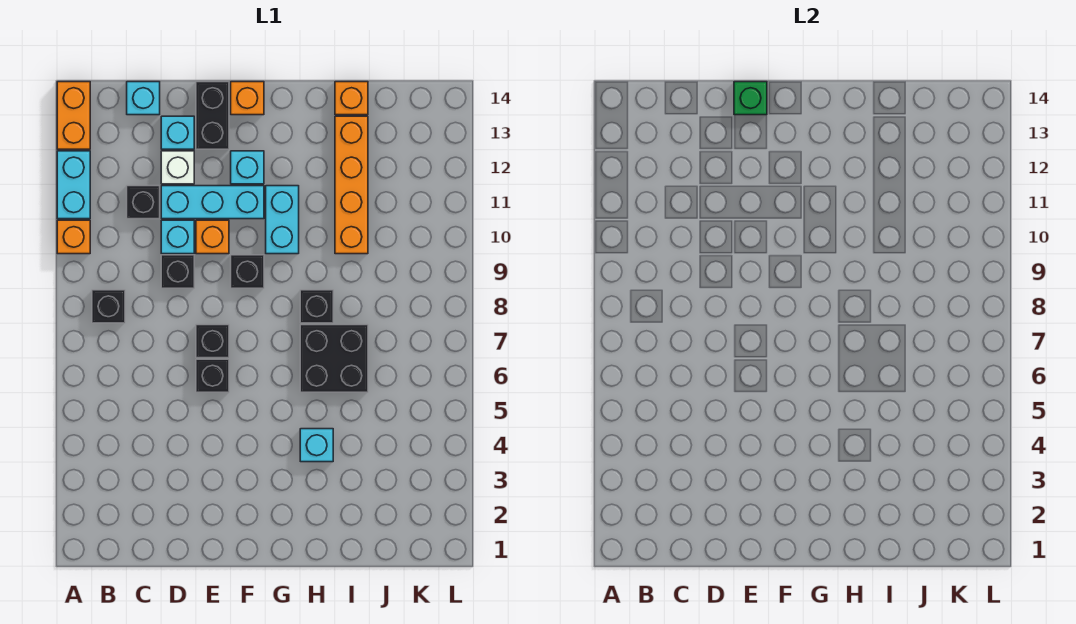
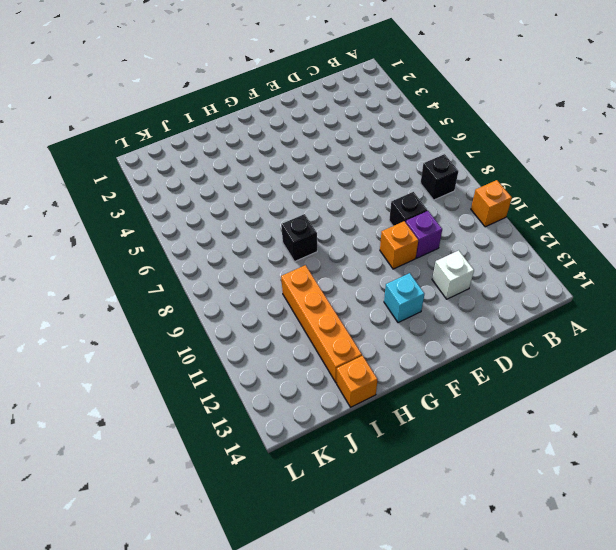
purple brick D10 level 1 -> cyan brick D10 level 1
none -> cyan brick A11:A12 level 1
none -> orange brick A13:A14 level 1
none -> black brick C11 level 1

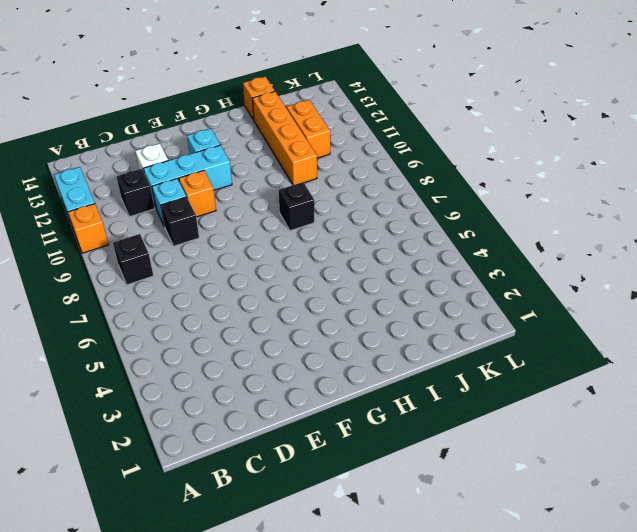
orange brick J11:J12 level 1 -> orange brick A13:A14 level 1
none -> cyan brick C14 level 1
none -> cyan brick D13 level 1
none -> black brick E6 level 1

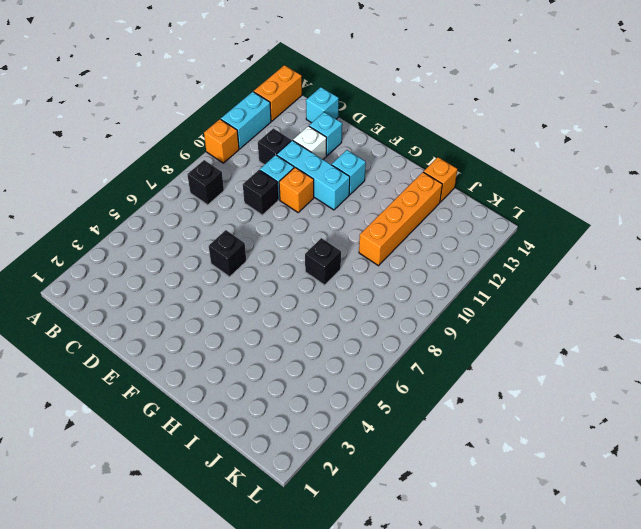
none -> black brick E7 level 1
none -> black brick E13:E14 level 1
none -> black brick F9 level 1

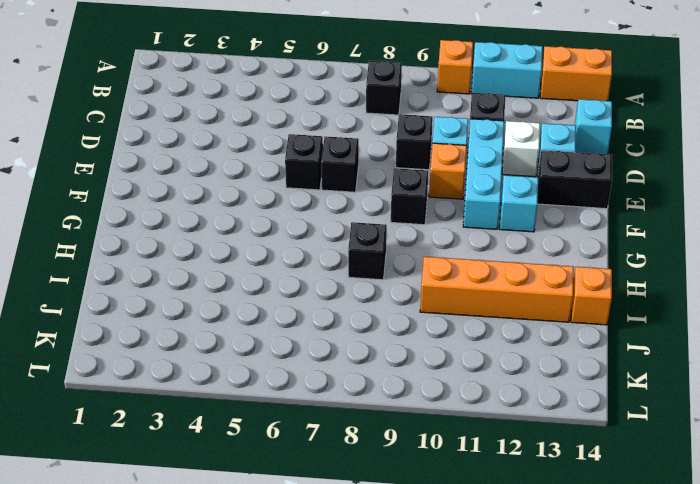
none -> orange brick F14 level 1
none -> cyan brick G10:G11 level 1
none -> cyan brick H4 level 1

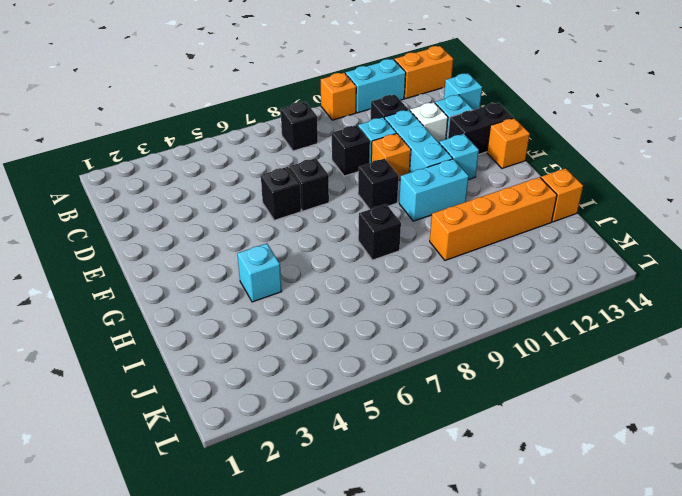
none -> black brick H6:I7 level 1
none -> green brick E14 level 2

